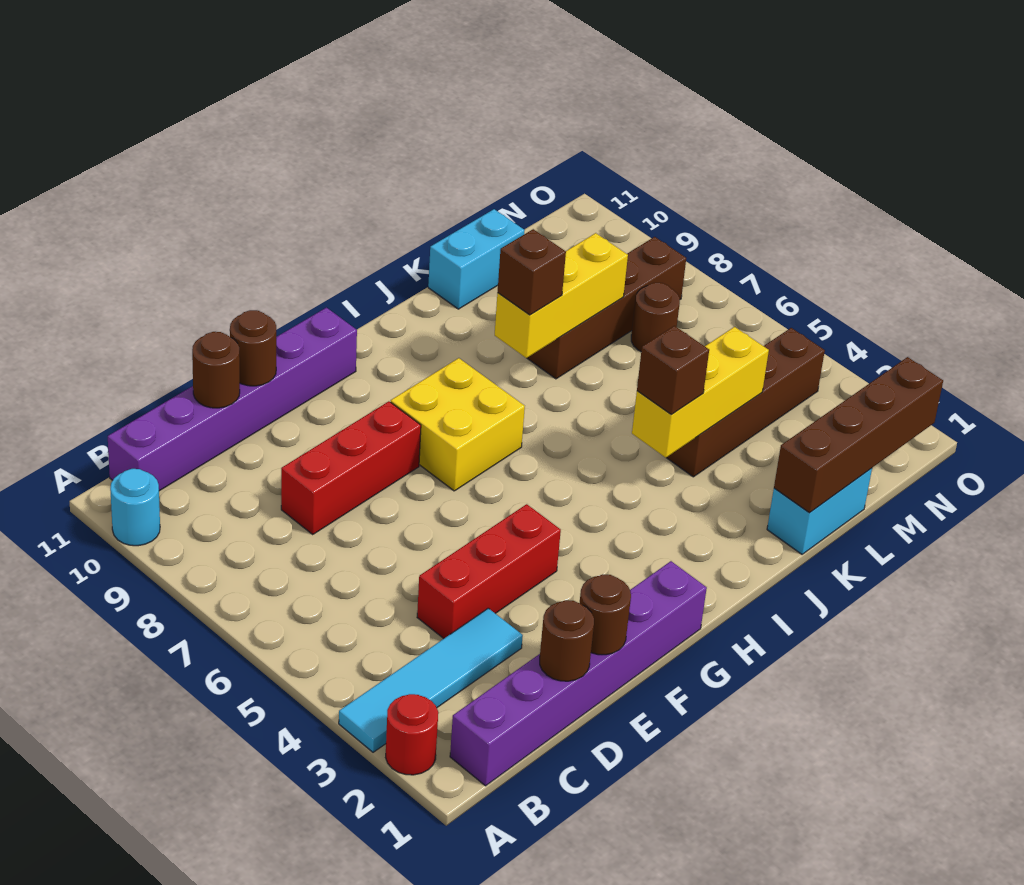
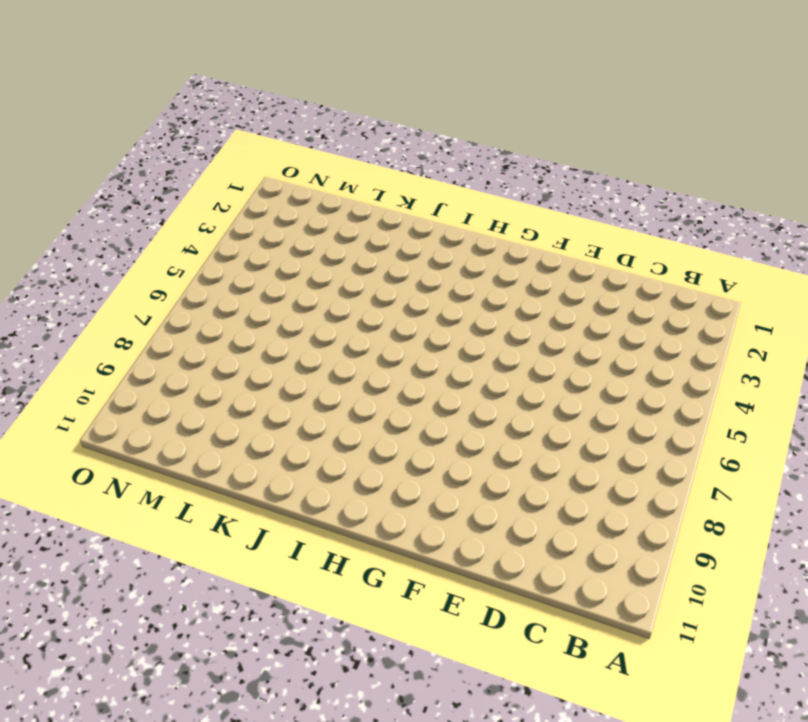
none -> red round brick A2 level 1
none -> cyan tile A3:D3 level 1
none -> cyan round brick A10 level 1

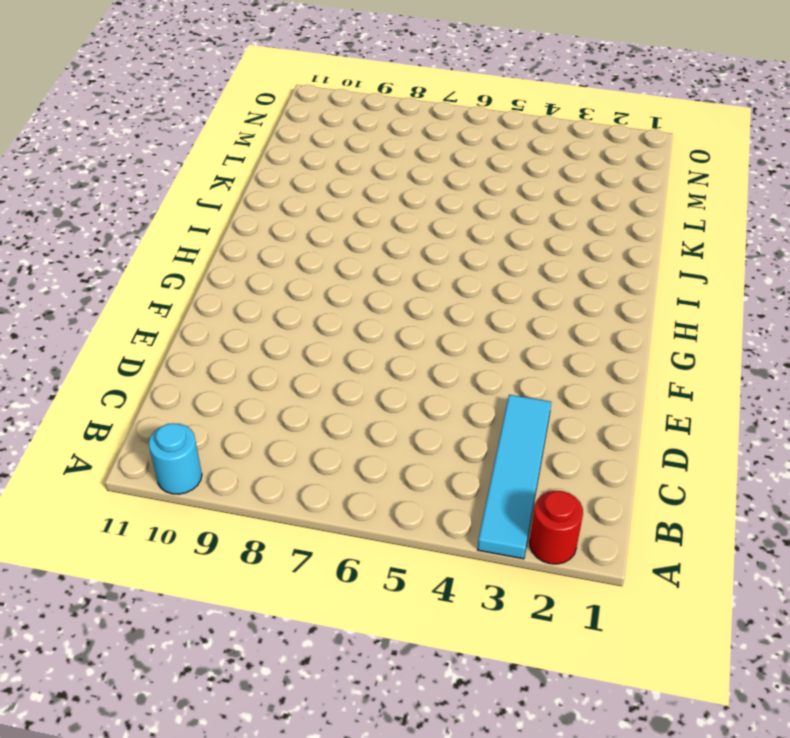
none -> purple brick B1:G1 level 1
none -> purple brick B11:G11 level 1
none -> red brick D4:F4 level 1

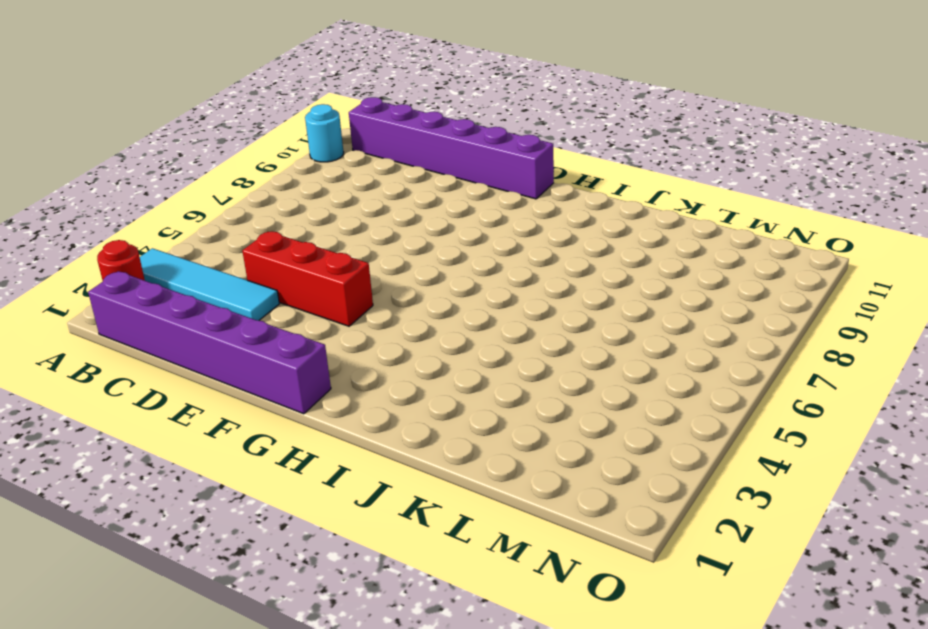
none -> red brick D8:F8 level 1
none -> yellow brick G7:H8 level 1
none -> cyan brick K1:L1 level 1

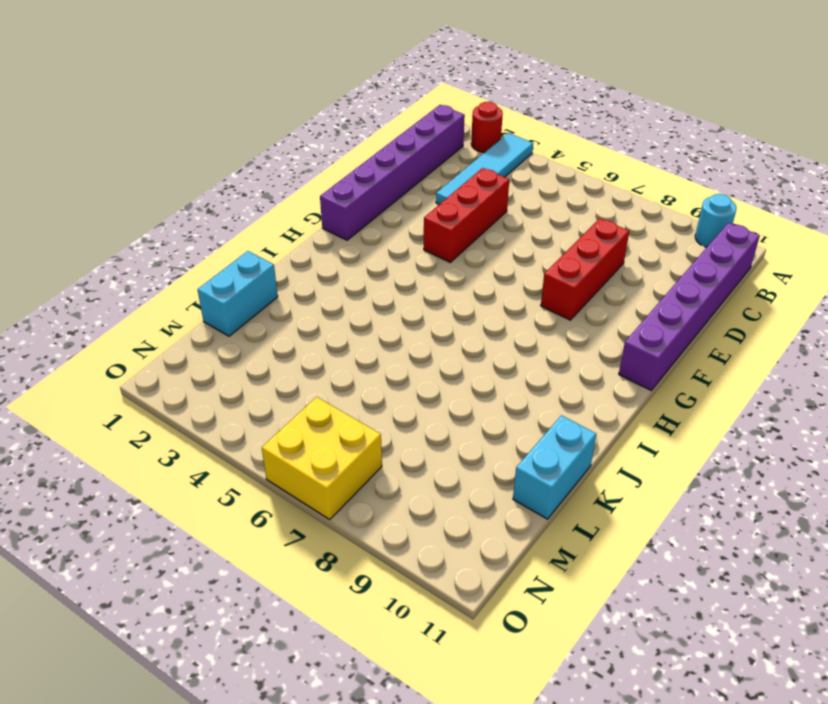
yellow brick N6:O7 level 1 -> yellow brick G7:H8 level 1
none -> brown brick K4:N4 level 1
none -> brown brick K8:N8 level 1
none -> brown round brick M7 level 1

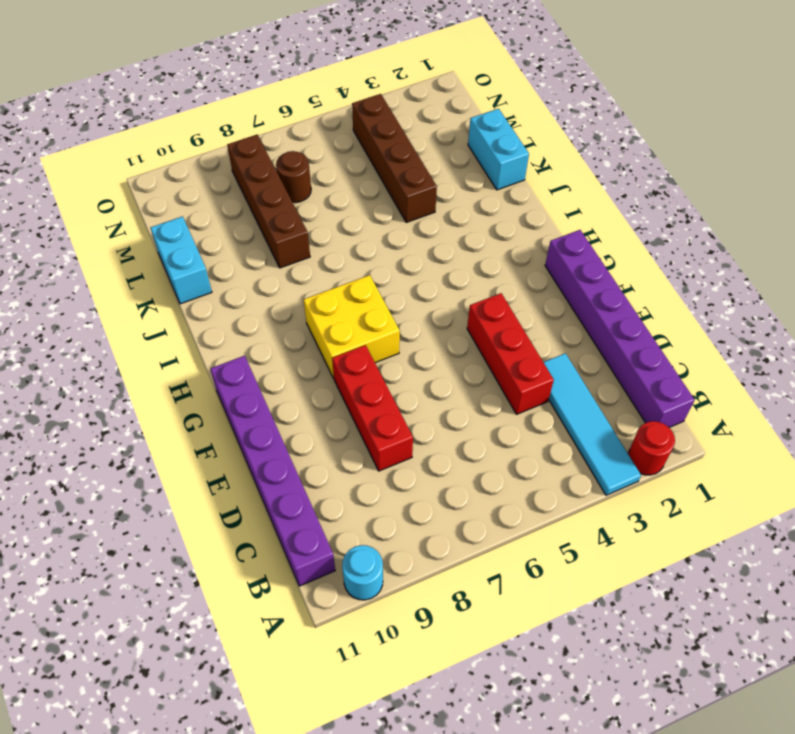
none -> brown round brick D1 level 2
none -> brown round brick D11 level 2
none -> brown round brick E1 level 2

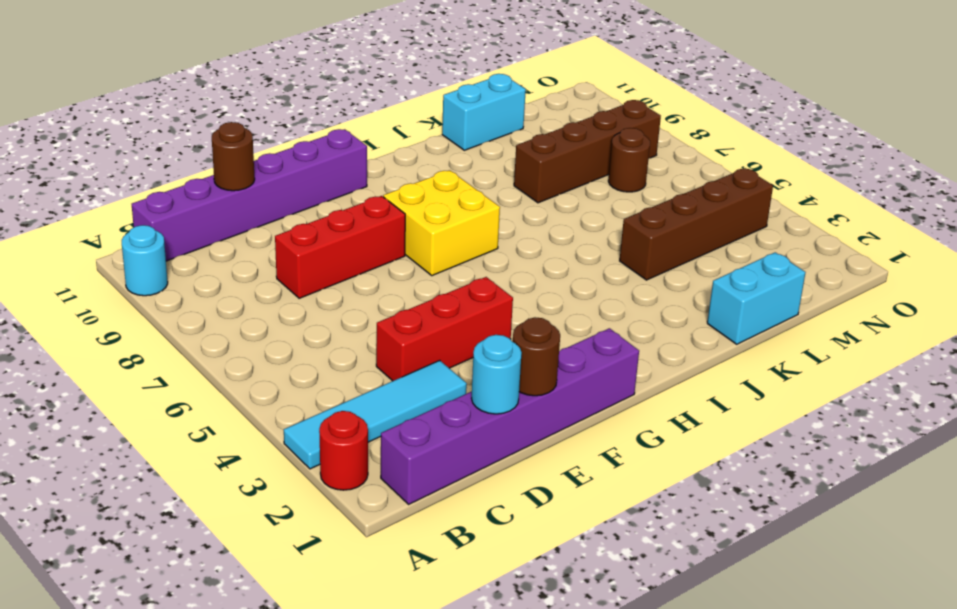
cyan round brick D1 level 2 -> brown round brick D1 level 2
none -> brown round brick E11 level 2
none -> yellow brick J4:L4 level 2
none -> yellow brick J8:L8 level 2

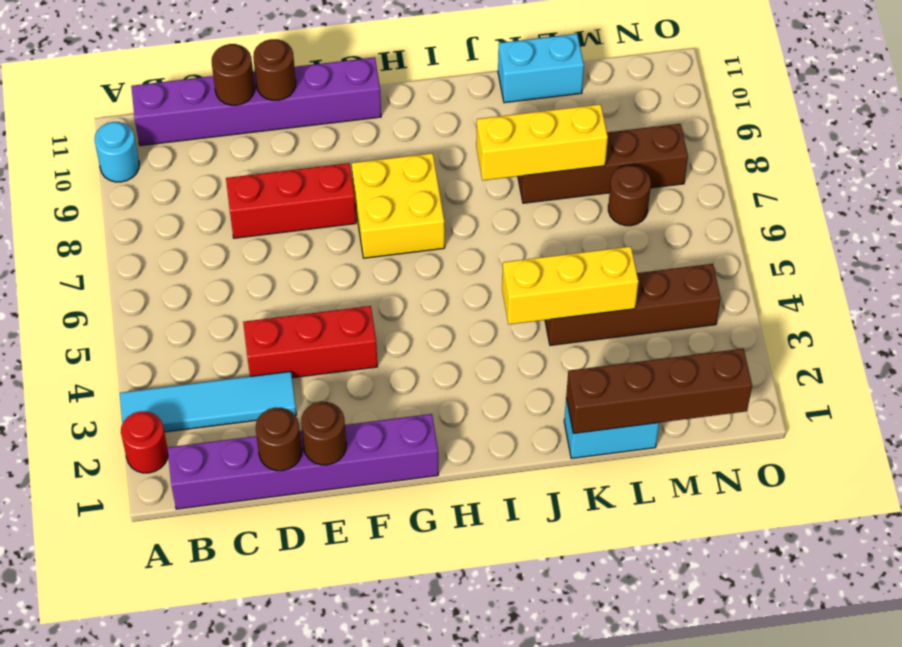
none -> brown brick J4 level 3
none -> brown brick J8 level 3

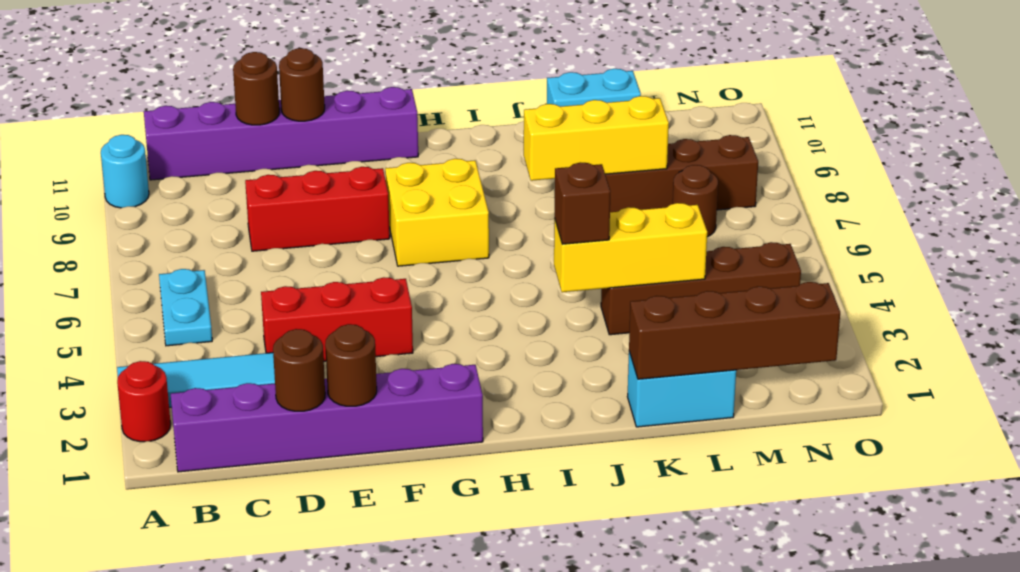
cyan plate B5:B6 level 1 -> none
none -> brown brick J8 level 3

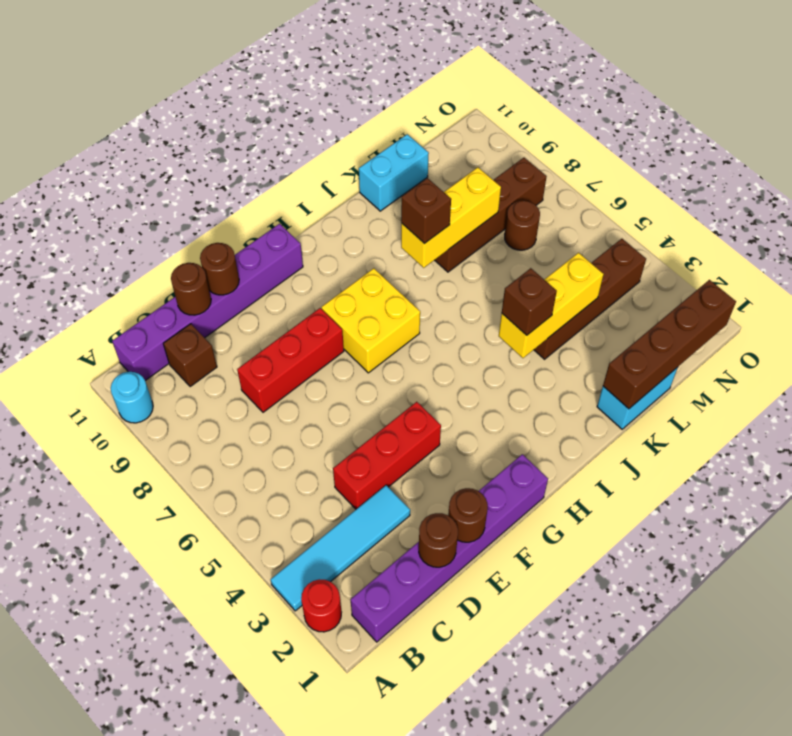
brown brick C10 level 1 -> none

